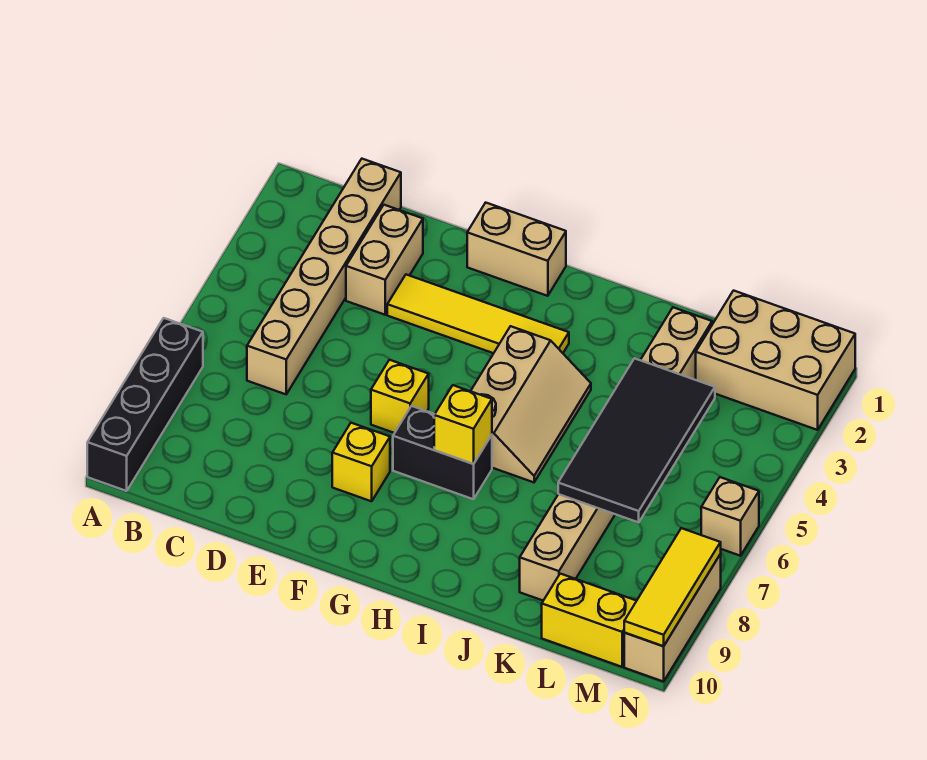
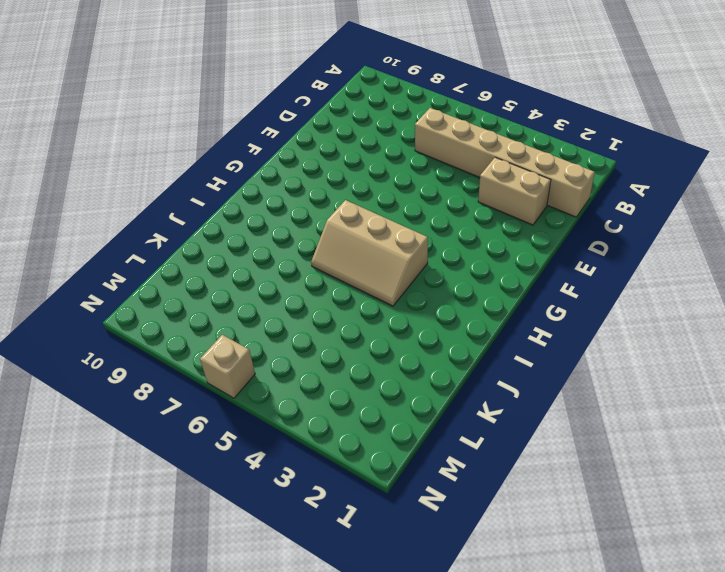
none -> black brick A7:A10 level 1
none -> yellow tile E3:H3 level 1
none -> tan brick F1:G1 level 1

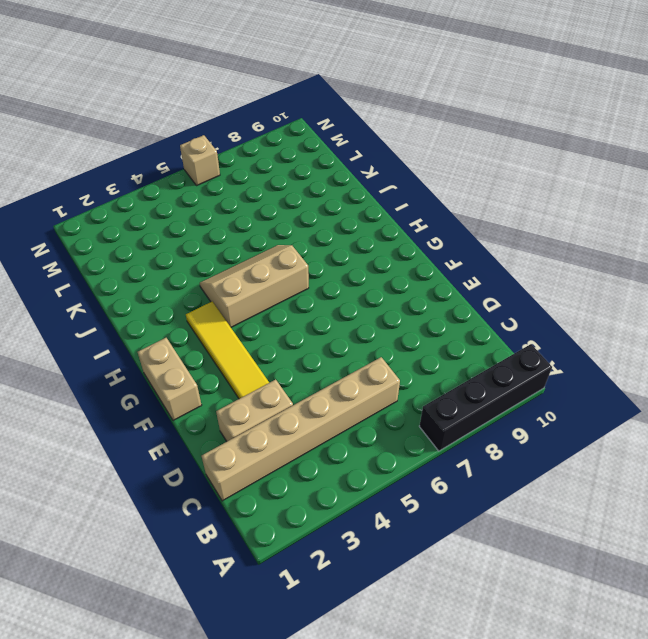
none -> yellow brick F6 level 1
none -> yellow brick F8 level 1
none -> black brick G7:H7 level 1

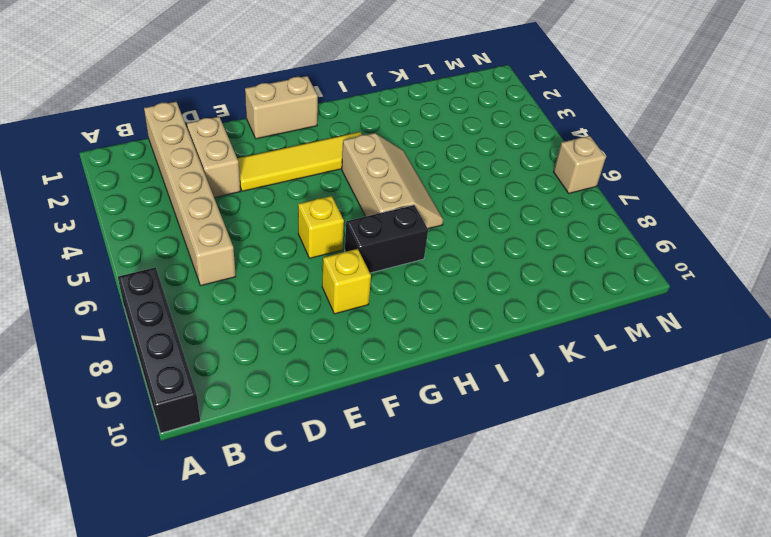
none -> tan brick K2:K9 level 1
none -> tan brick L1:N2 level 1
none -> yellow brick L10:M10 level 1

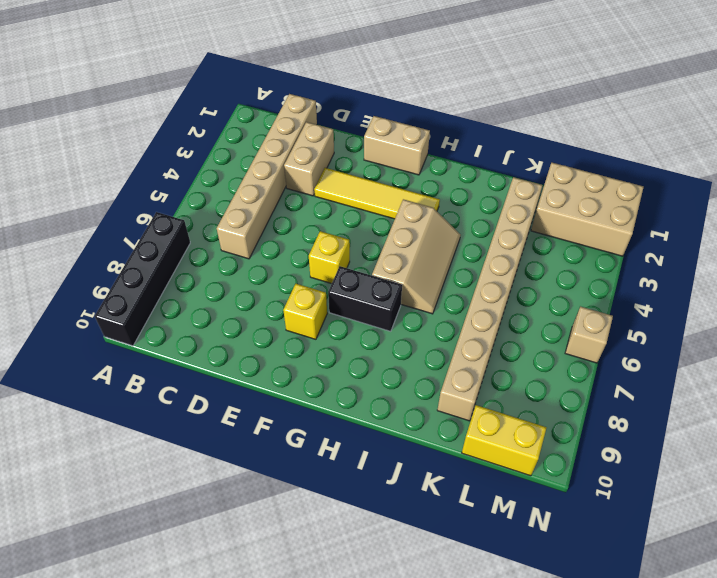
none -> tan brick N8:N10 level 1
none -> yellow brick H7 level 2
none -> black tile K4:L7 level 2

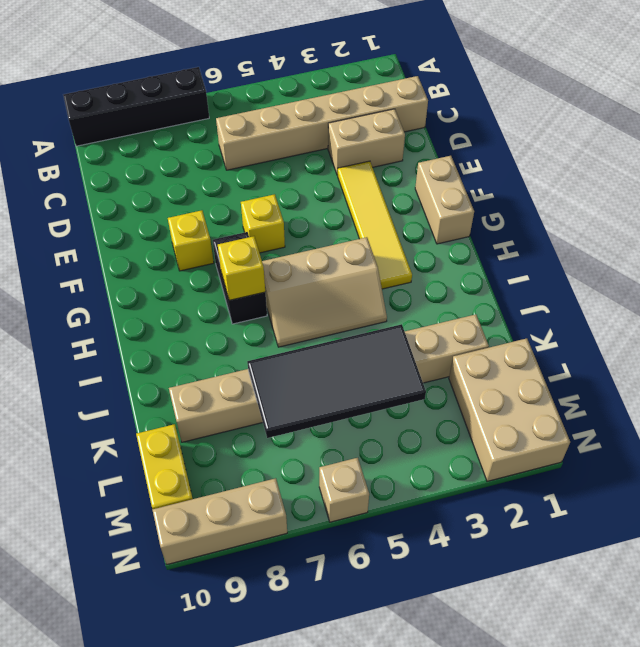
none -> yellow tile N8:N10 level 2

